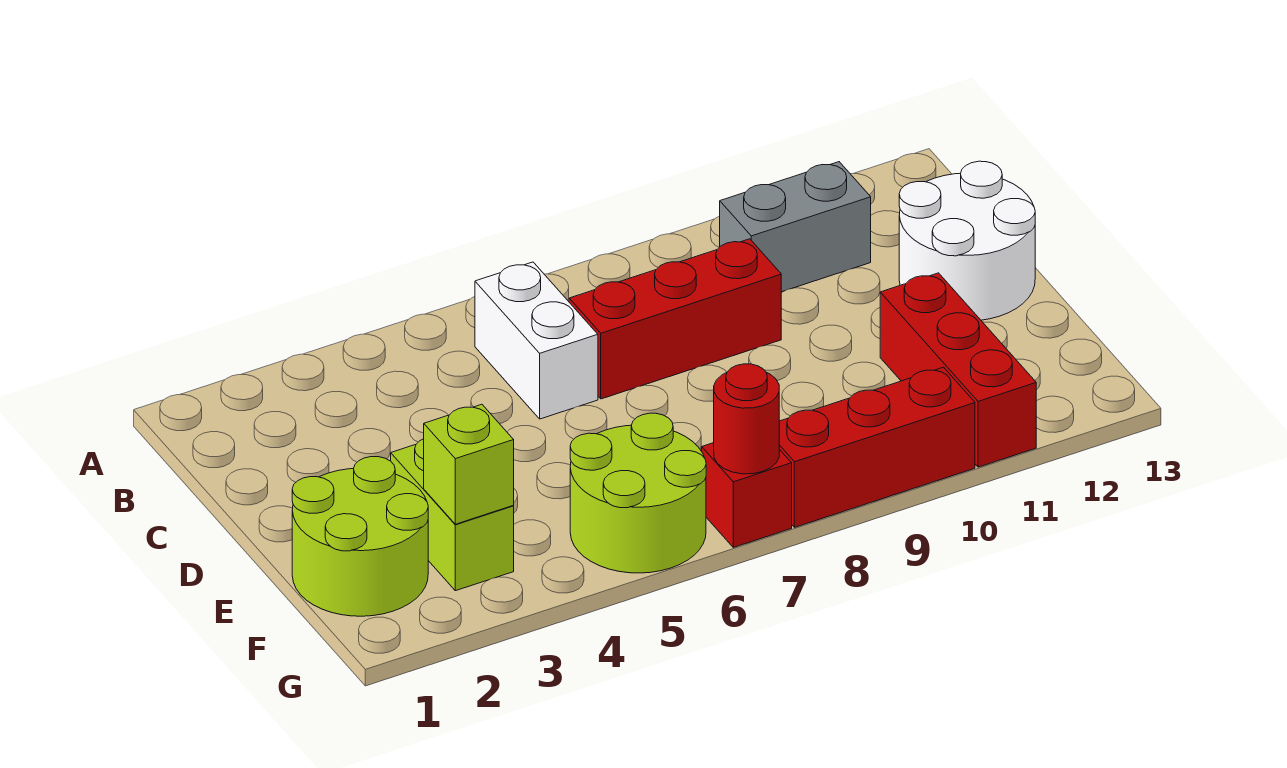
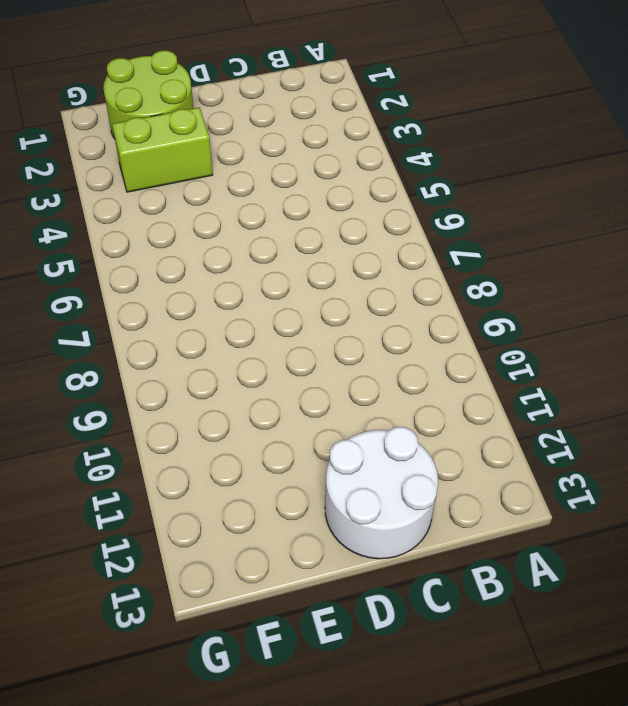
none -> white brick B6:C6 level 1
none -> grey brick B10:B11 level 1
none -> red brick C7:C9 level 1

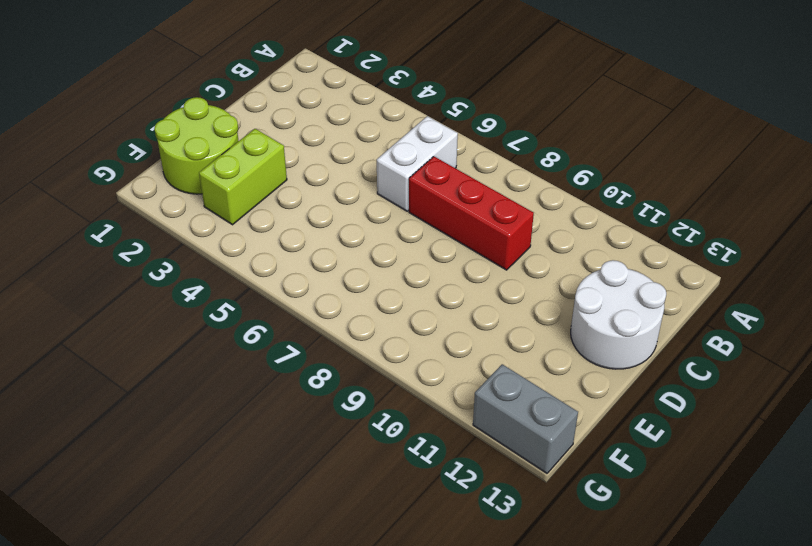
grey brick G12:G13 level 1 -> grey brick B10:B11 level 1
none -> red brick E11:G11 level 1
none -> lime round brick F5:G6 level 1
none -> red brick G7 level 1

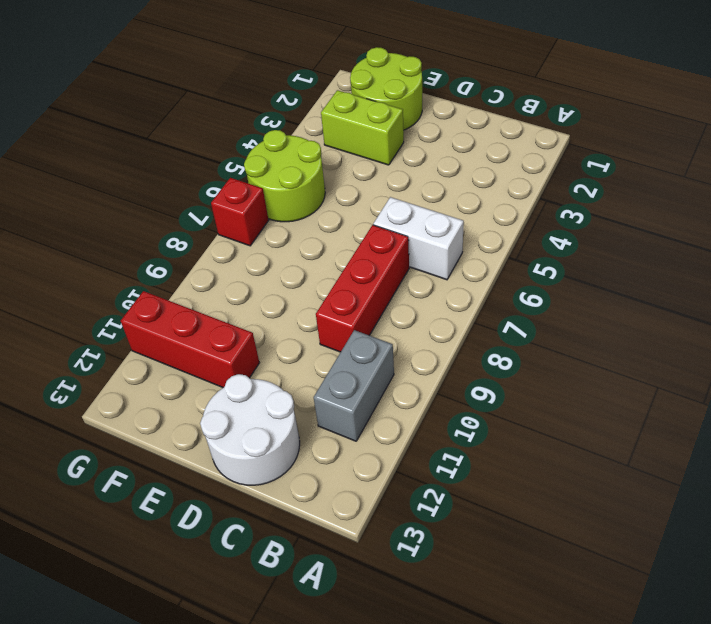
none -> red brick G8:G10 level 1
none -> lime brick F3 level 2
none -> red round brick G7 level 2

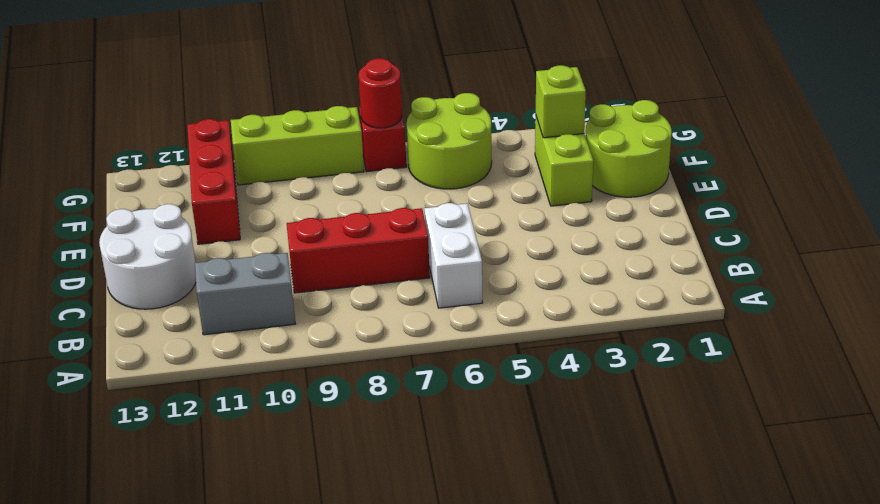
lime brick G8:G10 level 1 -> red brick G8:G10 level 1

